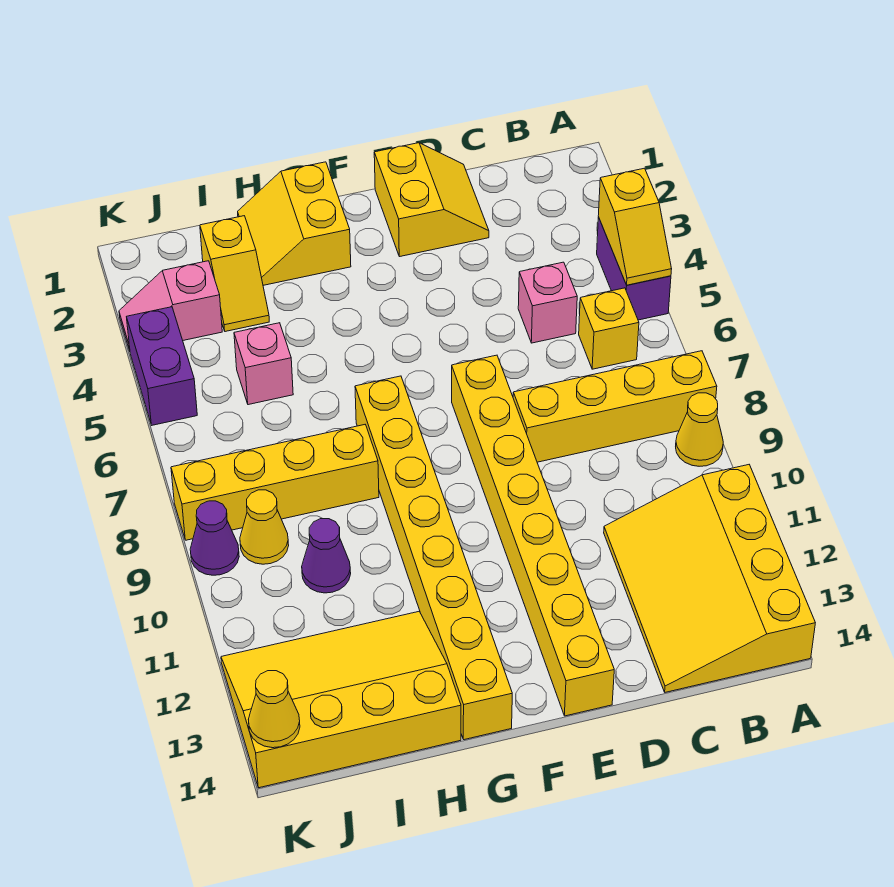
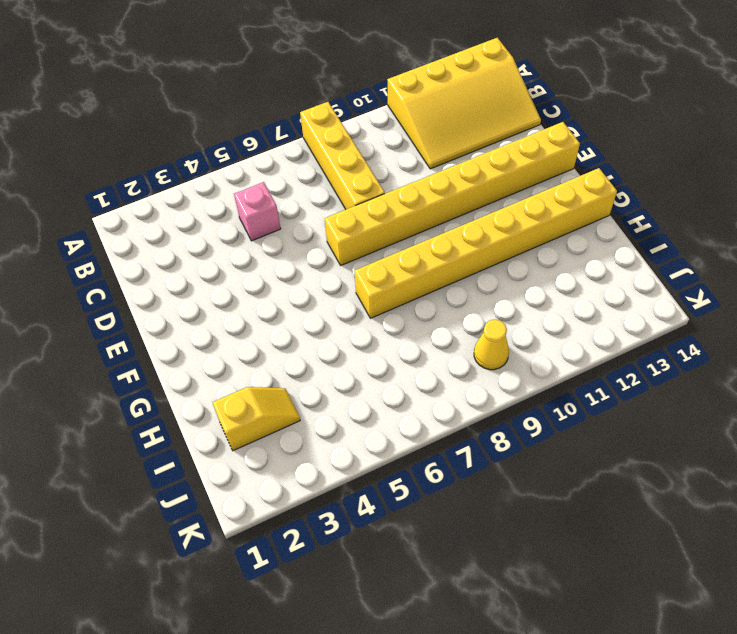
none -> purple brick A4:A5 level 1
none -> yellow cone A9 level 1
none -> yellow brick B6 level 1

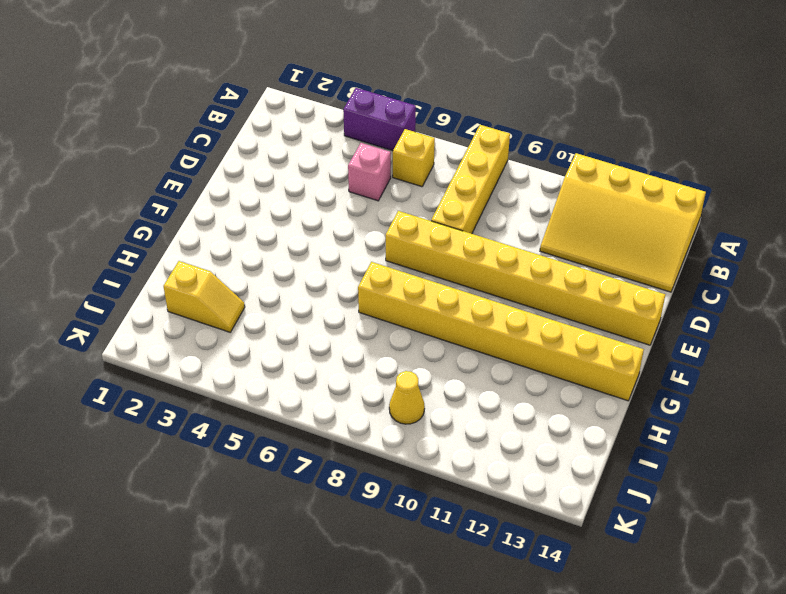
none -> yellow cone A9 level 1
none -> yellow slope D1:E2 level 1 top E
none -> yellow slope G1:H2 level 1 top G

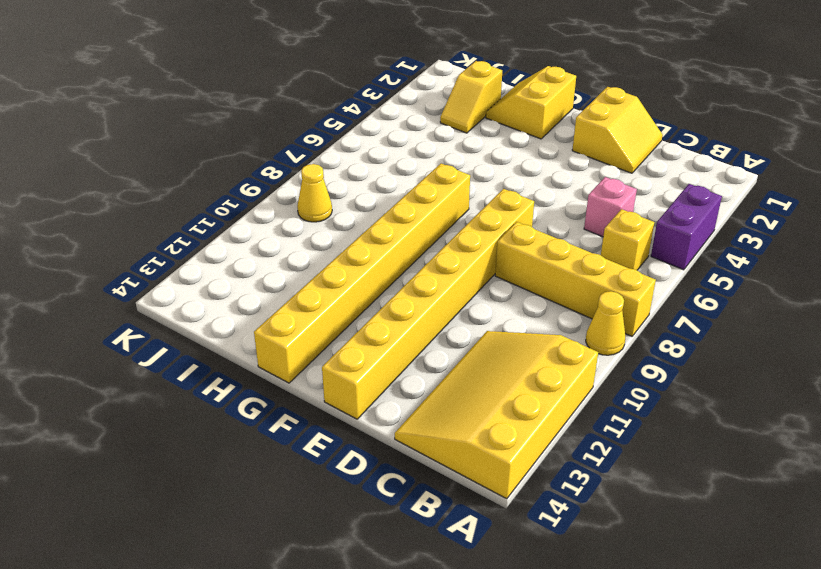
none -> yellow brick H8:K8 level 1
none -> yellow slope H12:K14 level 1 top 14
none -> pink brick I5 level 1

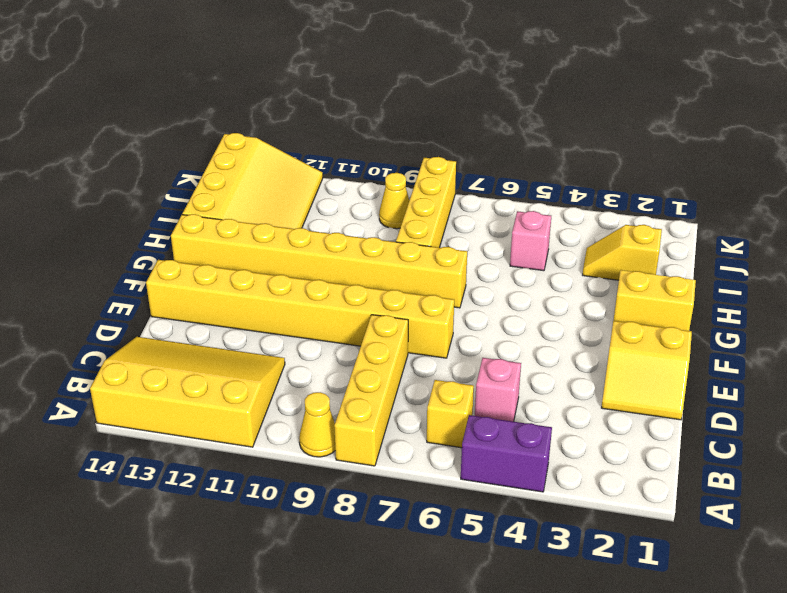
none -> purple cone I10 level 1
none -> pink slope J3:K3 level 1 top J
none -> purple brick K4:K5 level 1

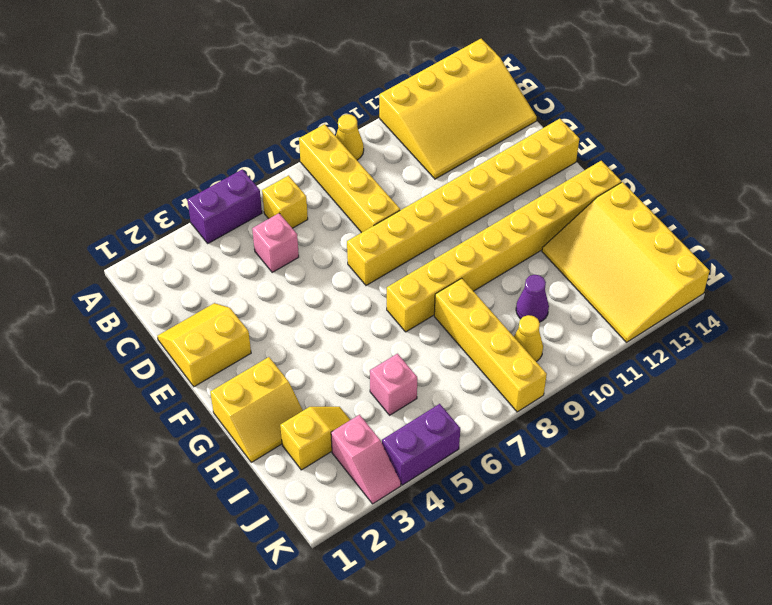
none -> purple cone K9 level 1
none -> yellow slope A4:A5 level 2 top 4
none -> yellow cone K14 level 2

